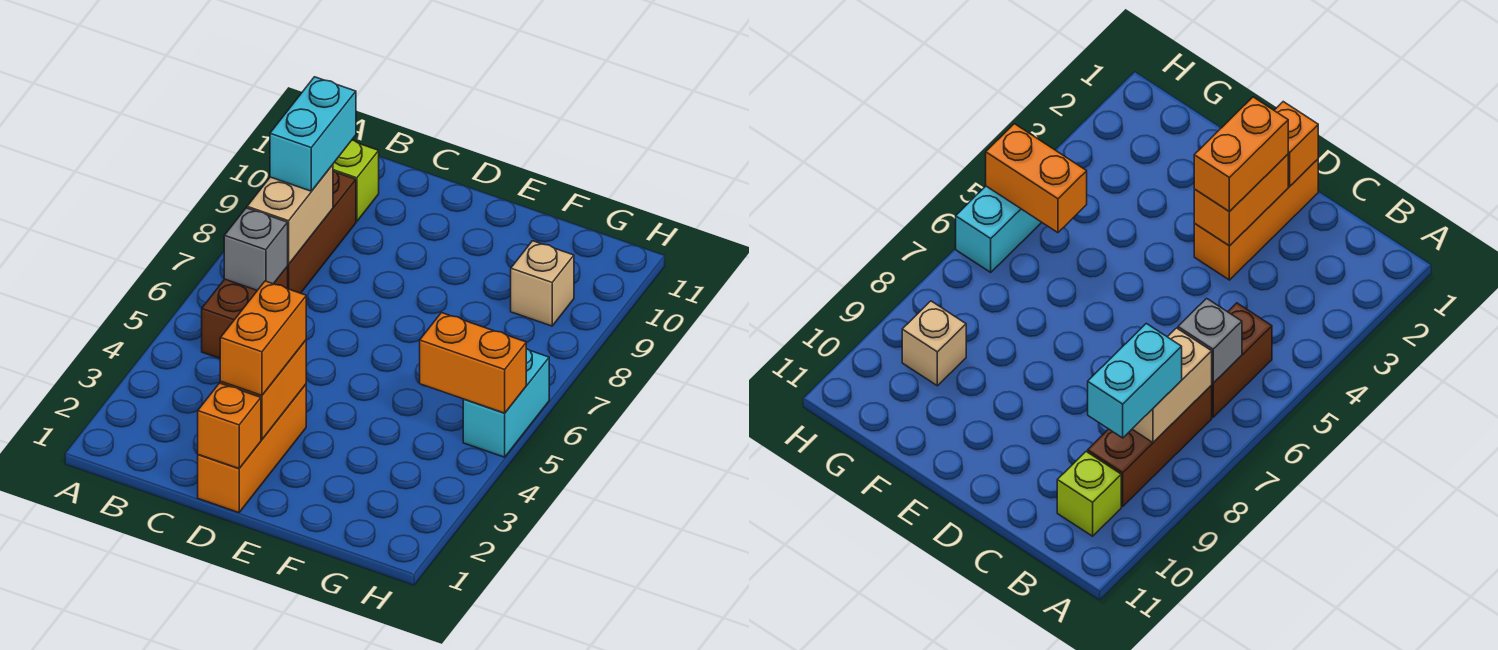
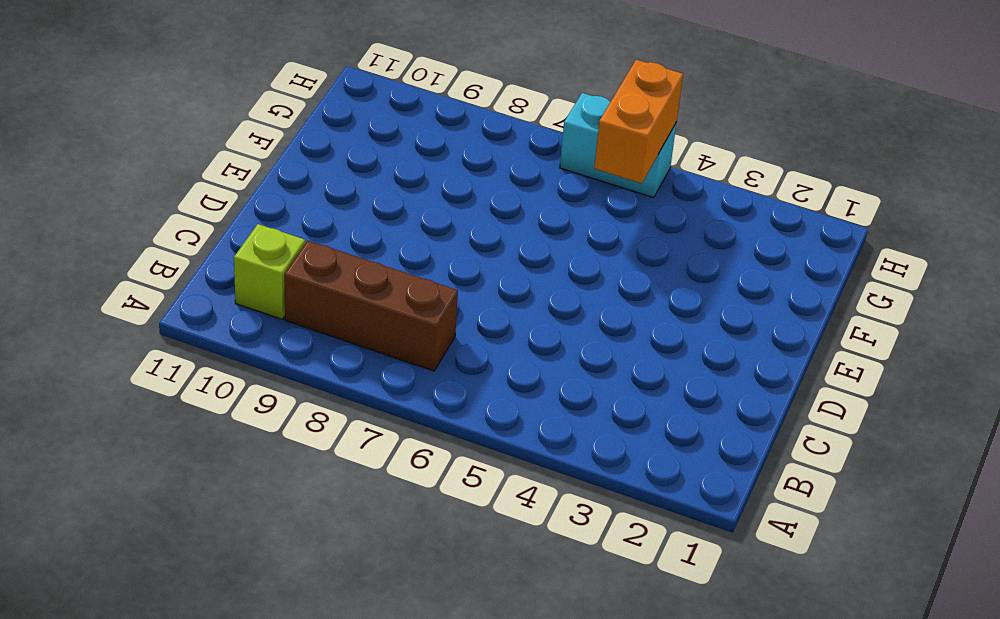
none -> brown brick B5:B6 level 1
none -> orange brick D1:D3 level 1
none -> tan brick G9 level 1

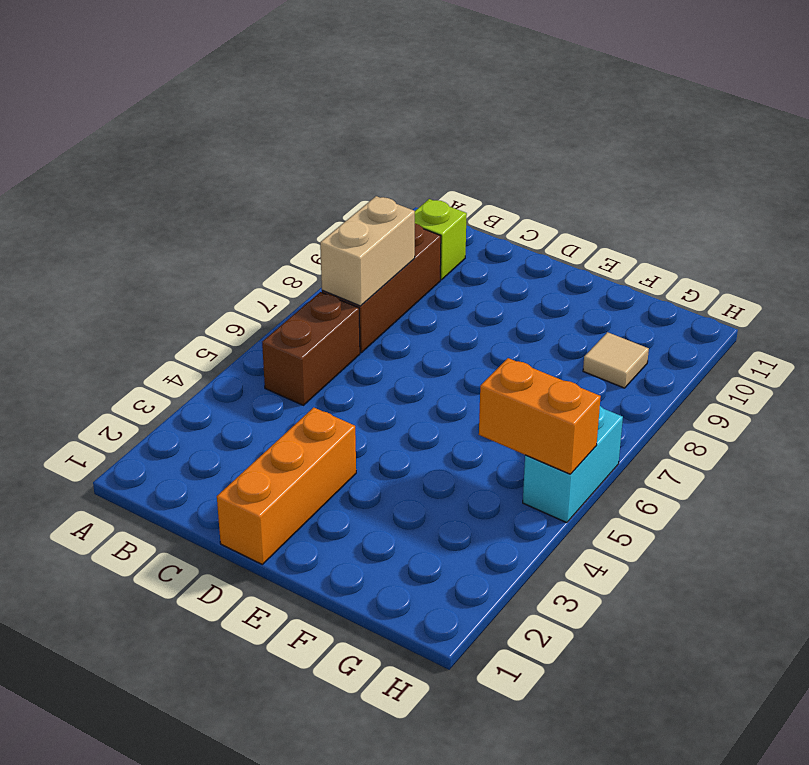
tan tile G9 level 1 -> tan brick G9 level 1
none -> grey brick B6 level 2
none -> orange brick D1 level 2
none -> orange brick D2:D3 level 2

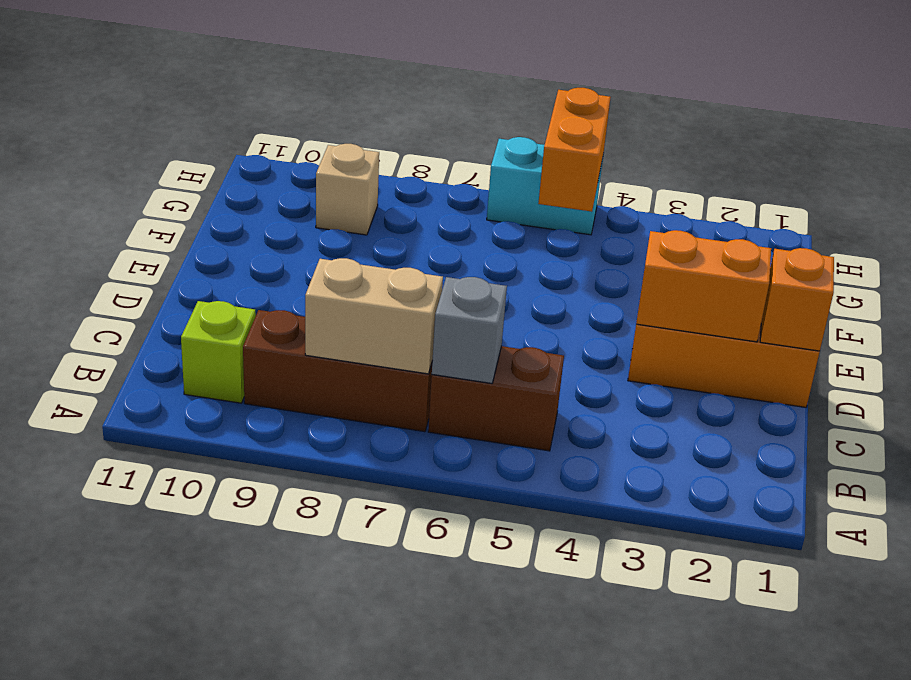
none -> cyan brick B8:B9 level 3
none -> orange brick D2:D3 level 3

